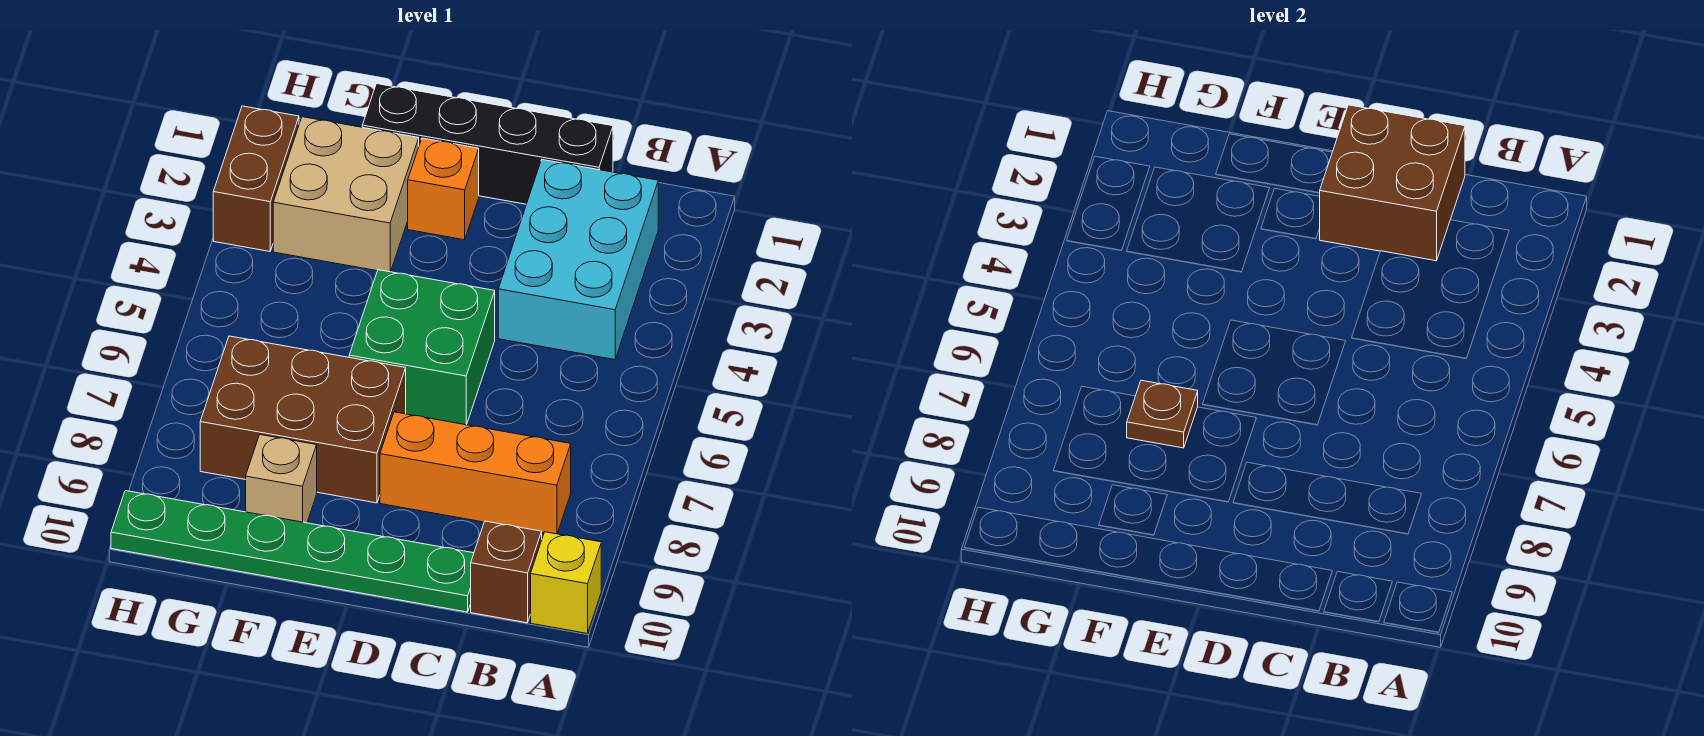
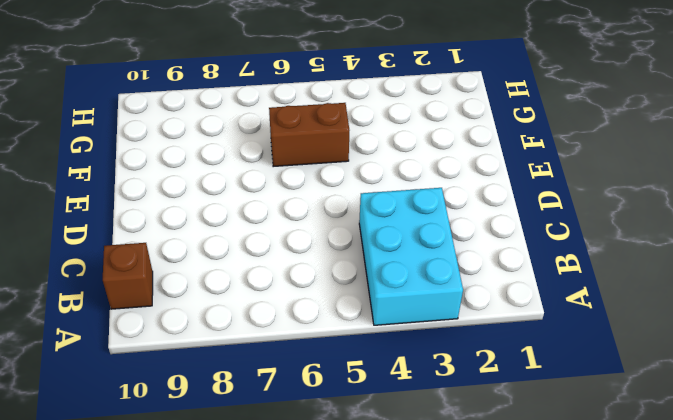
cyan brick A3:C4 level 1 -> cyan brick B2:C4 level 1
brown brick F5:F6 level 1 -> brown brick H2:H3 level 1
none -> yellow brick A10 level 1
none -> orange brick B8:D8 level 1
none -> black brick C1:F1 level 1

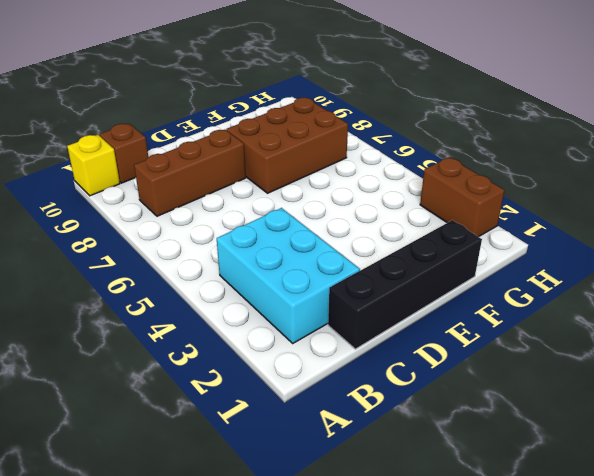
brown brick B8:D8 level 1 -> orange brick B8:D8 level 1
none -> green plate C10:H10 level 1
none -> green brick D5:E6 level 1
none -> orange brick E2 level 1

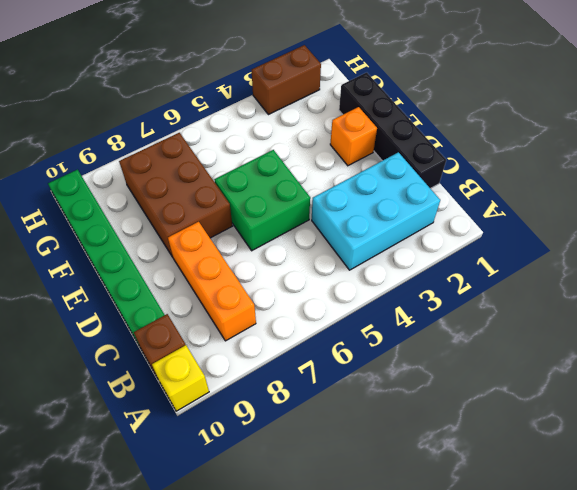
none -> tan brick F2:G3 level 1
none -> tan brick F9 level 1
none -> brown brick C1:D2 level 2

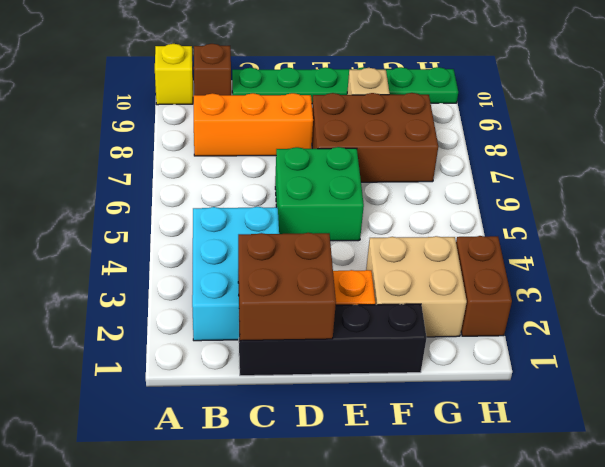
none -> brown plate F7 level 2

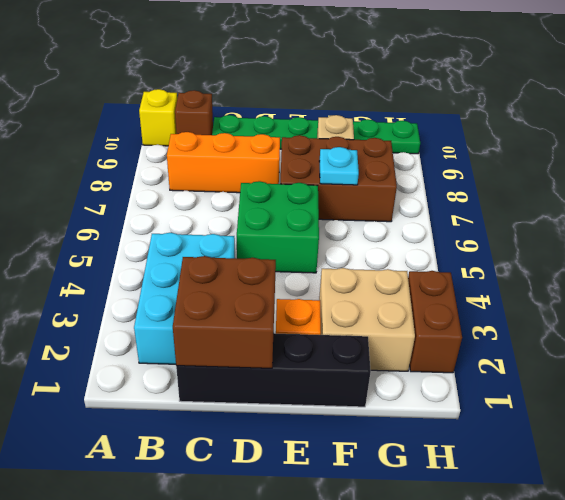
cyan plate F7 level 2 -> brown plate F7 level 2

